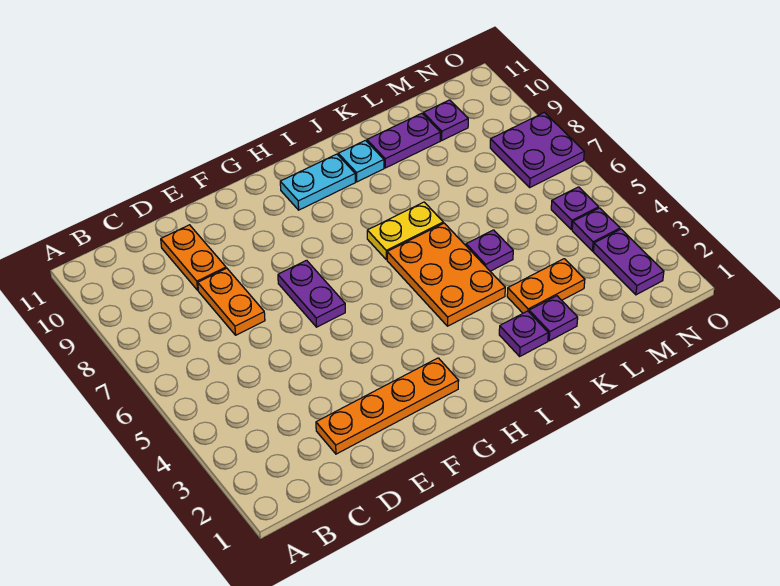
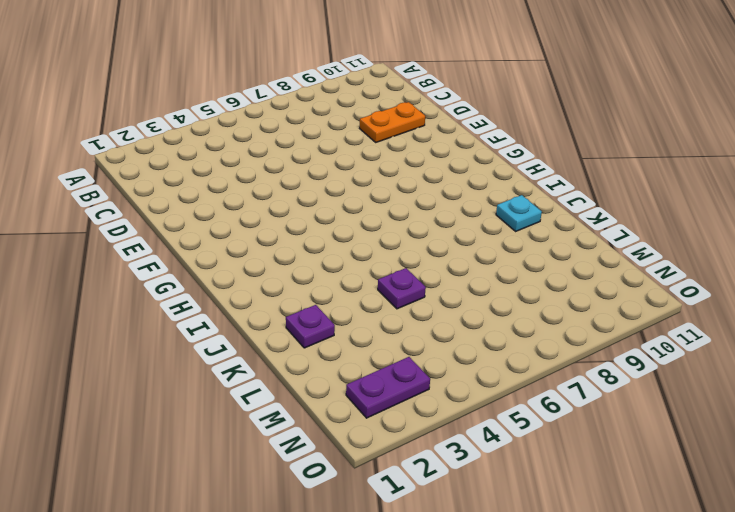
none -> orange plate D2:G2 level 1
none -> orange plate D7:D8 level 1
none -> purple plate F6:F7 level 1

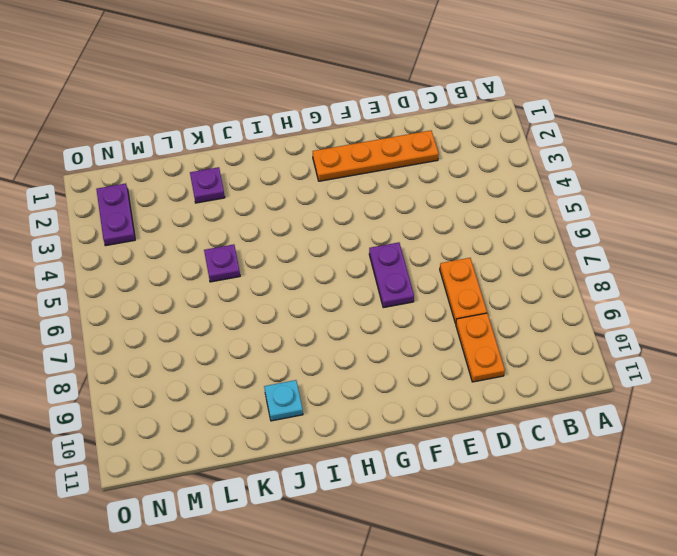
none -> cyan plate H10:I10 level 1
none -> orange plate I4:J6 level 1
none -> yellow plate I7:J7 level 1

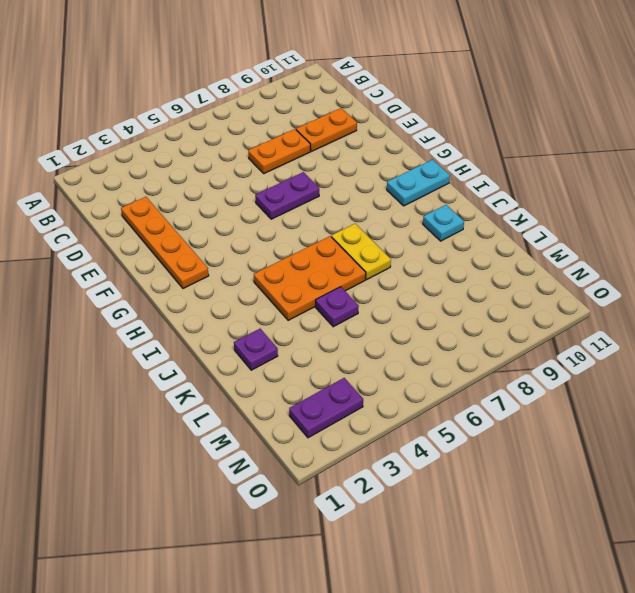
cyan plate H10:H11 level 1 -> cyan plate H10:I10 level 1
none -> purple plate J2 level 1
none -> orange plate K3:L3 level 1
none -> purple plate K10:L10 level 1

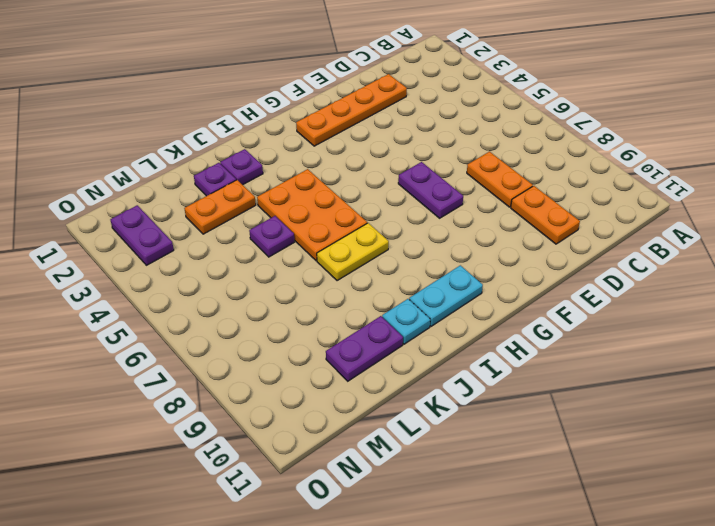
none -> purple plate M10 level 1
none -> purple plate N4 level 1
none -> purple plate N5 level 1

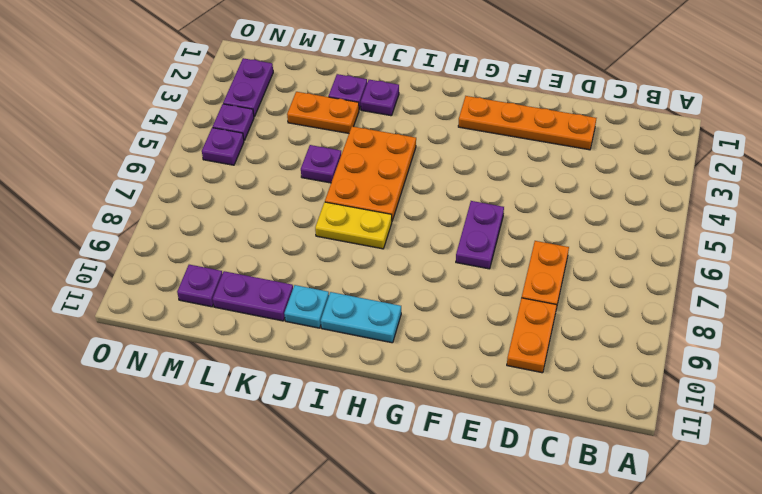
none -> purple plate N7:O8 level 1

